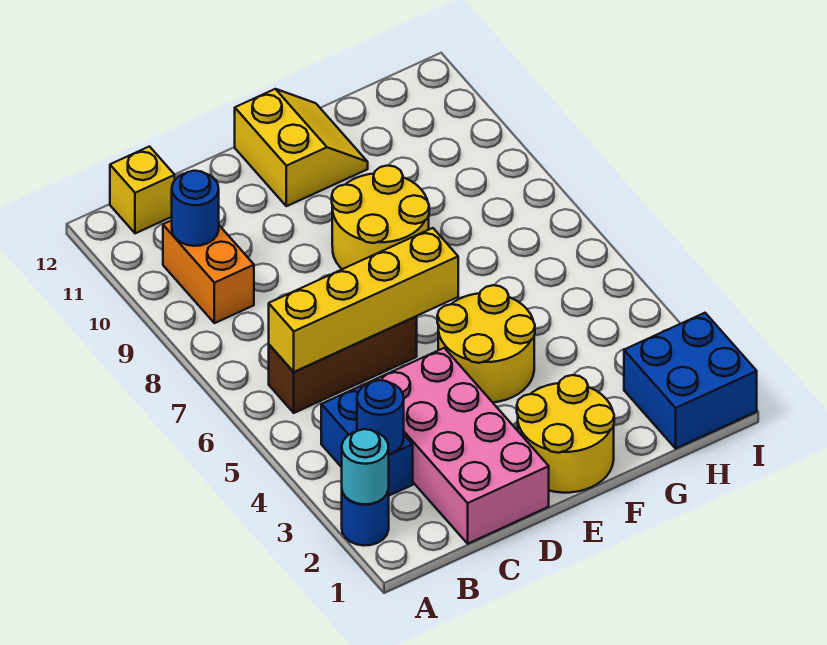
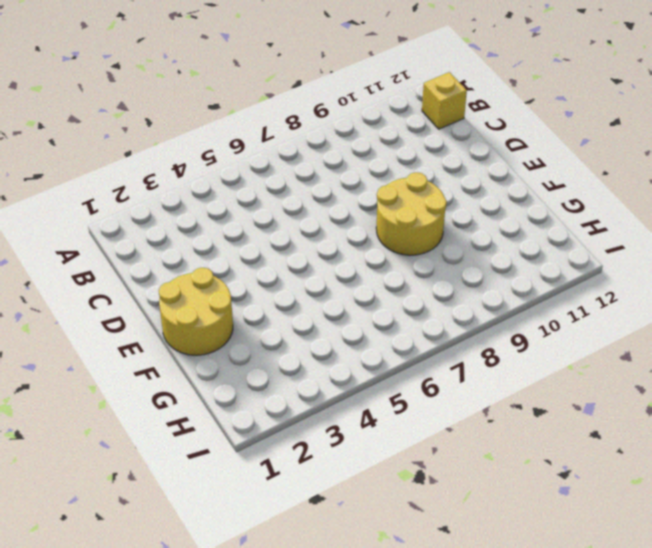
none -> blue round brick A2 level 1
none -> blue brick B3:B4 level 1
none -> brown brick B6:D6 level 1

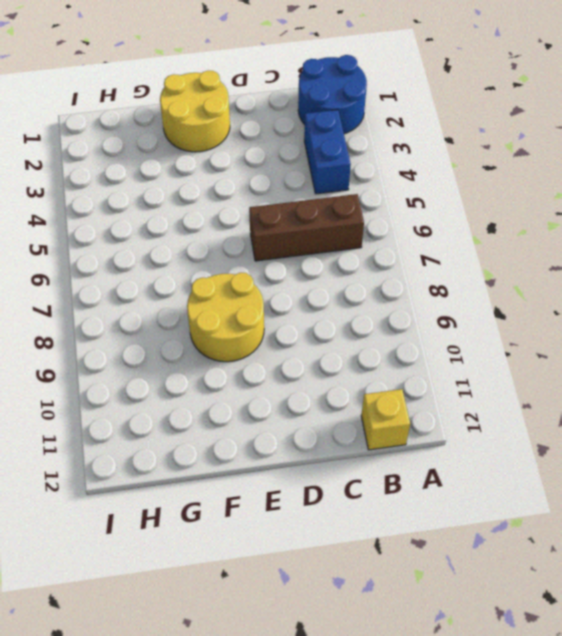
blue round brick A1:B2 level 1 -> blue round brick A2 level 1
none -> orange brick B9:B10 level 1
none -> pink brick C1:D4 level 1
none -> yellow round brick E4:F5 level 1

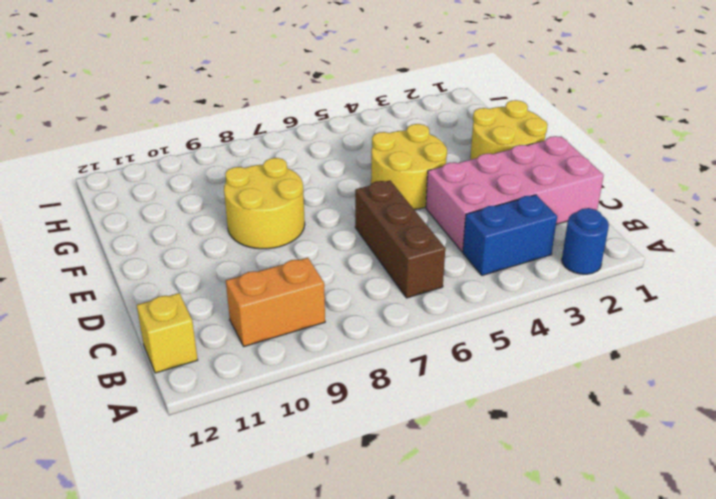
none -> yellow slope E11:F12 level 1 top E
none -> blue brick H1:I2 level 1
none -> cyan round brick A2 level 2

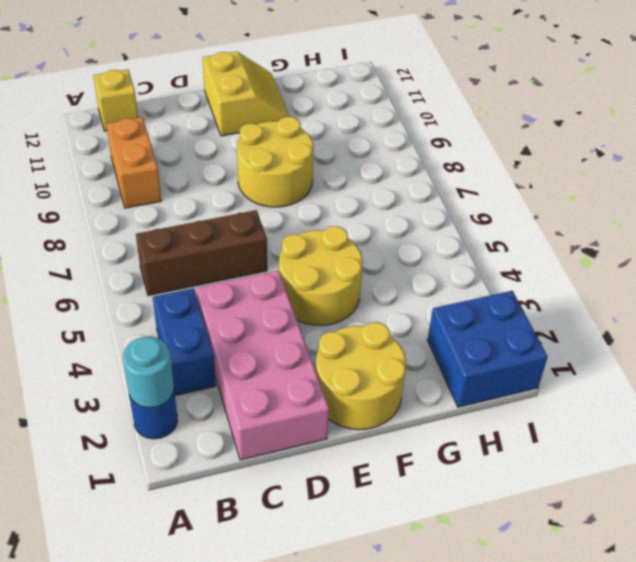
none -> blue round brick B3 level 2
none -> yellow brick B6:E6 level 2
none -> blue round brick B10 level 2

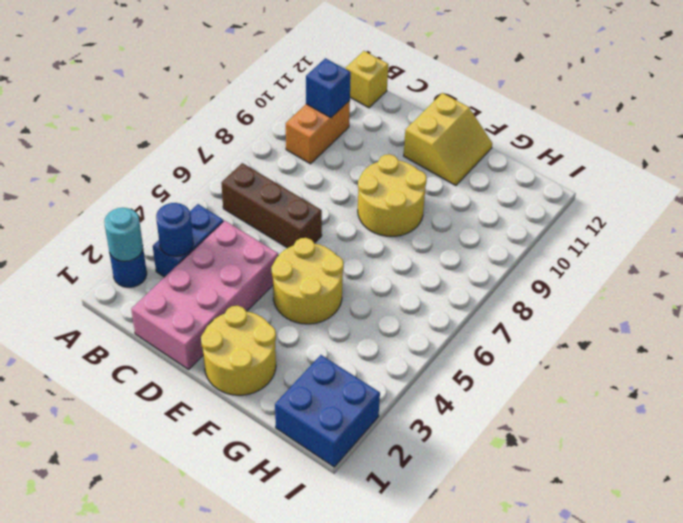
blue brick B10 level 2 -> blue round brick B10 level 2
none -> yellow brick B6:E6 level 2

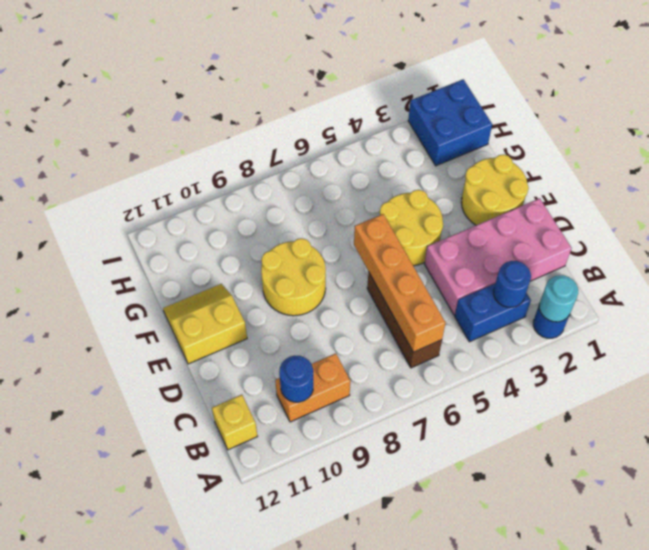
orange brick B6:E6 level 2 -> yellow brick B6:E6 level 2

